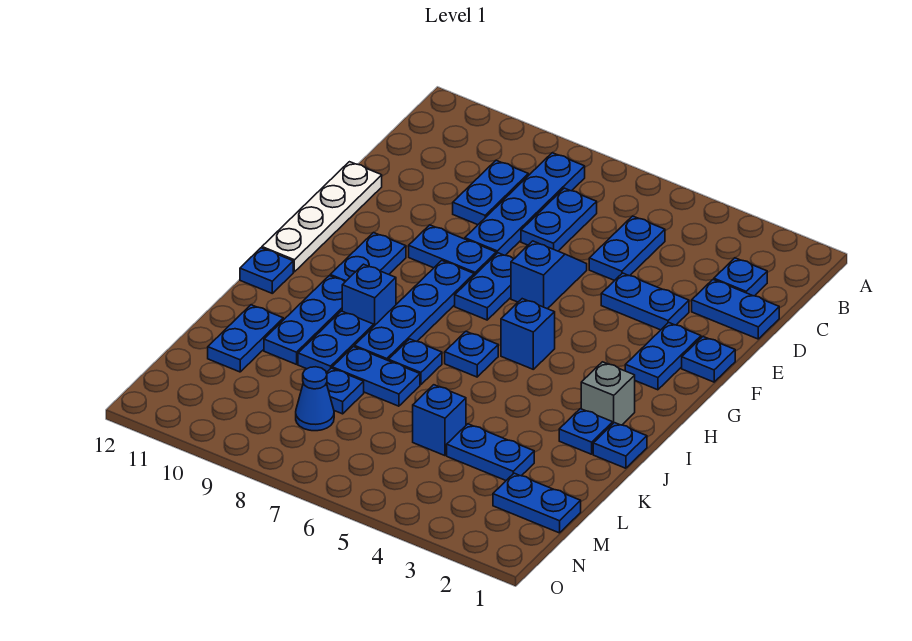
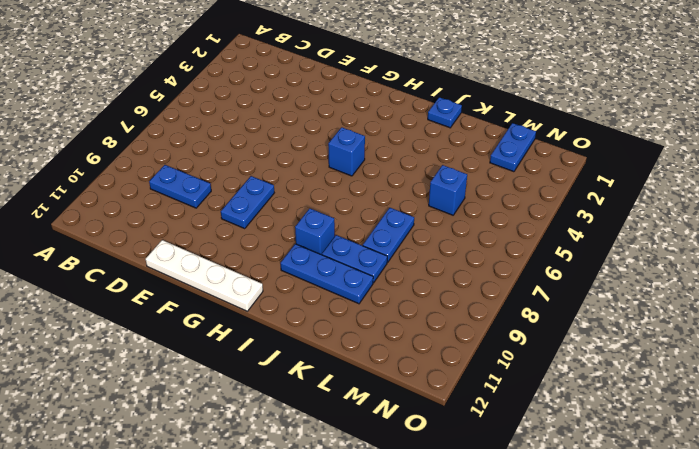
none -> blue plate B8:E8 level 1
none -> blue plate C2 level 1
none -> blue plate C5:D5 level 1
none -> blue plate C7:D7 level 1

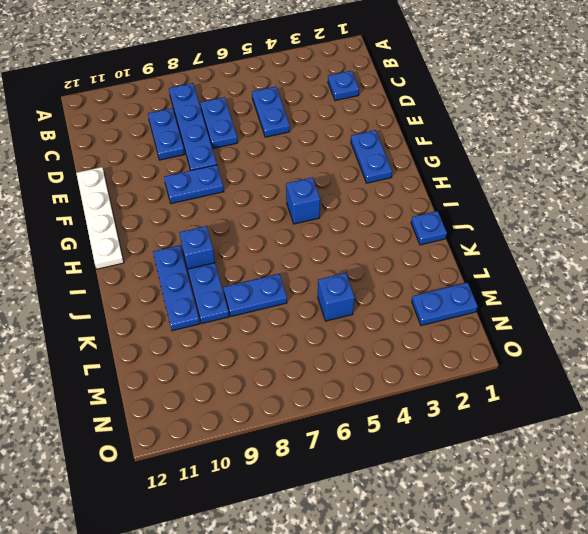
none -> blue plate D1:D2 level 1
none -> blue plate E3:E4 level 1
none -> blue slope E6:F6 level 1 top F
none -> blue plate F1 level 1

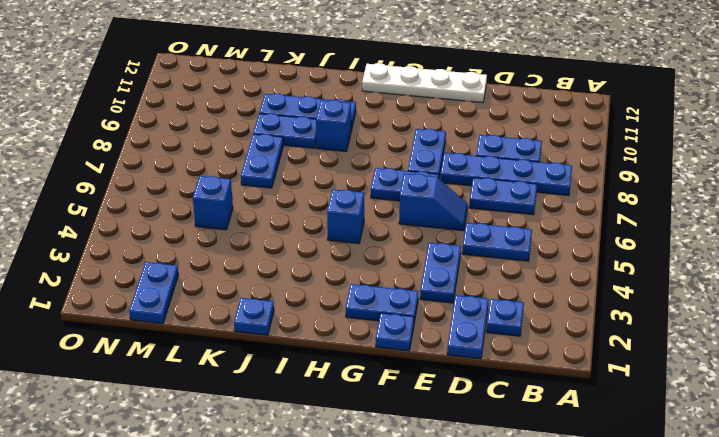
none -> blue plate G8:J8 level 1
none -> blue plate G10:H10 level 1
none -> grey brick I2 level 1
none -> blue plate I6 level 1

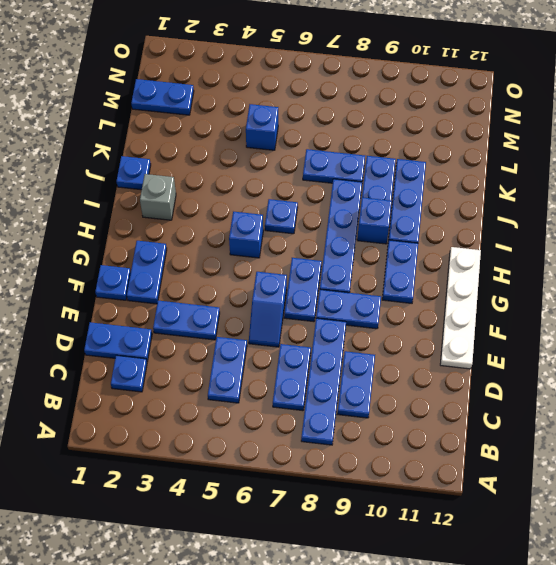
none -> blue plate I12 level 1
none -> blue plate J2 level 1
none -> blue plate J7 level 1
none -> blue plate K11:L11 level 1

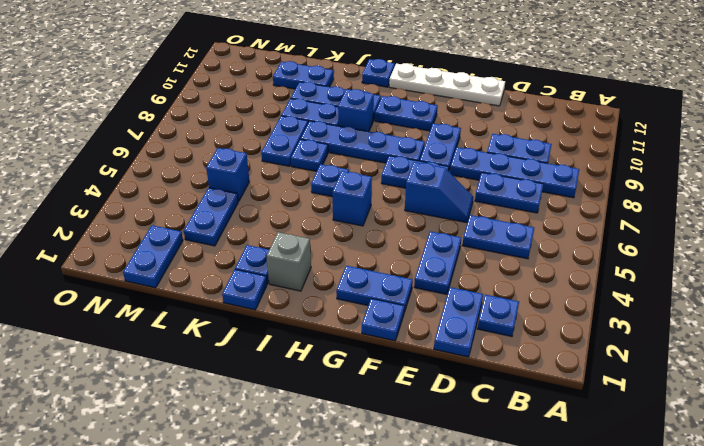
none -> blue plate L8 level 1
none -> blue cone M8 level 1

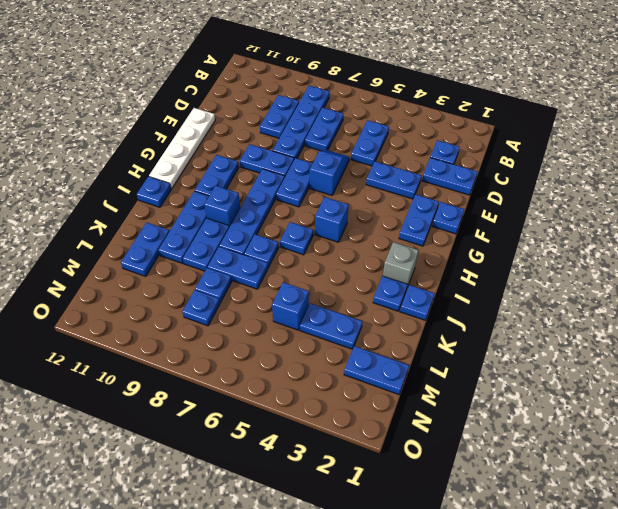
blue plate M8 level 1 -> blue cone M8 level 1

